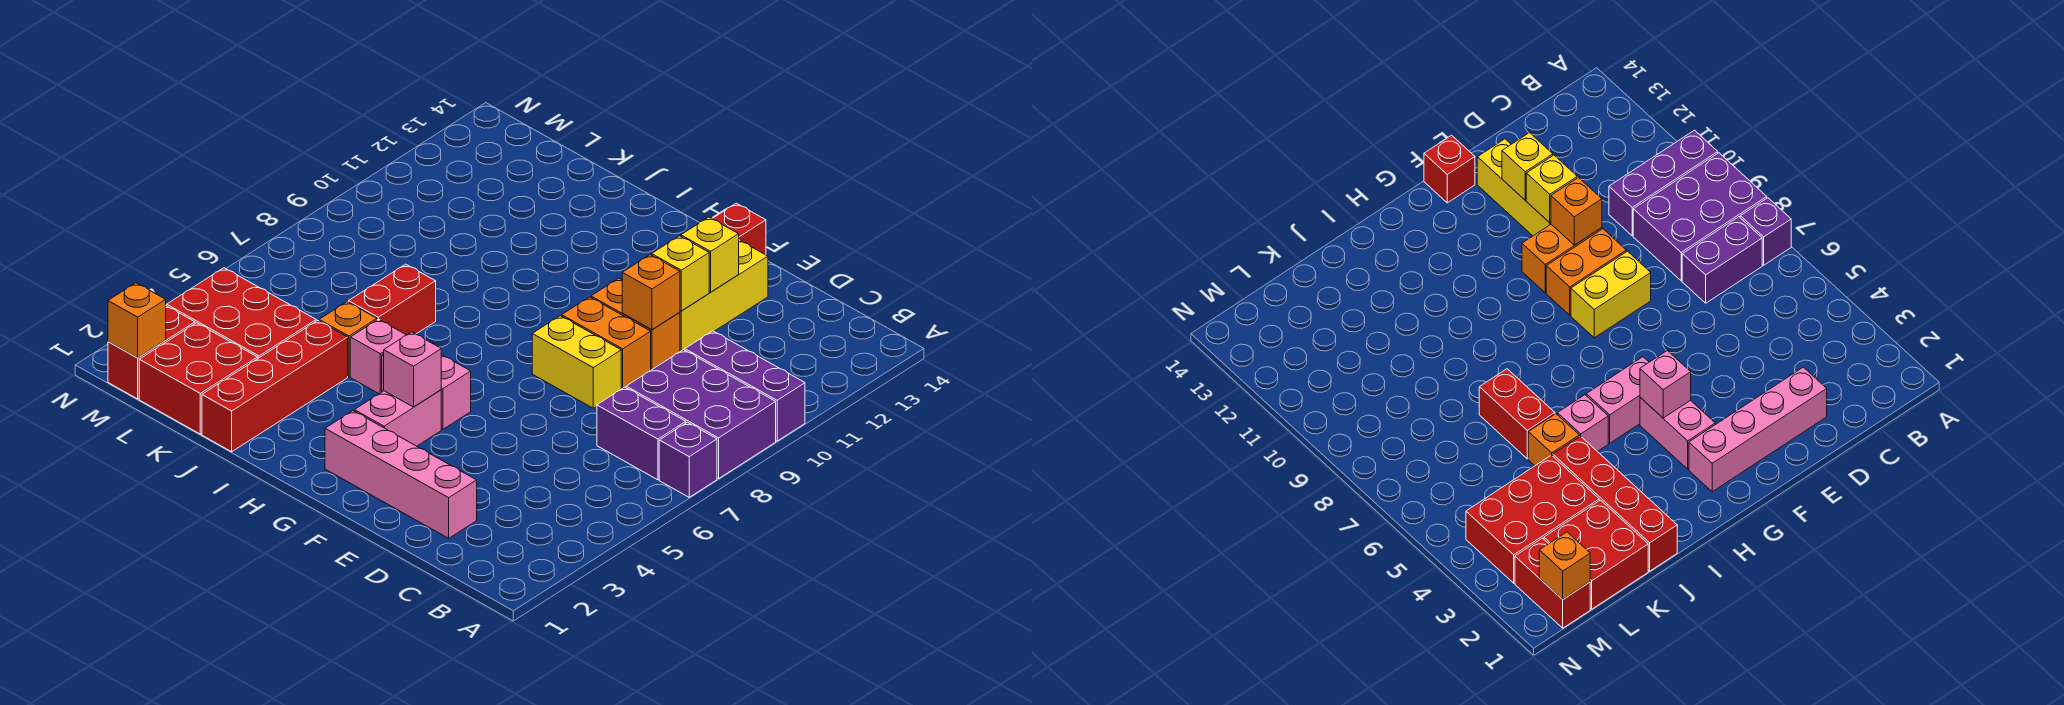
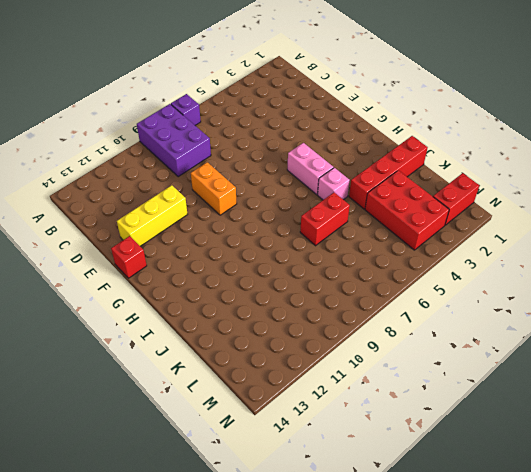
none -> purple brick A10:C10 level 1
none -> purple brick B7:C7 level 1
none -> pink brick D2:G2 level 1

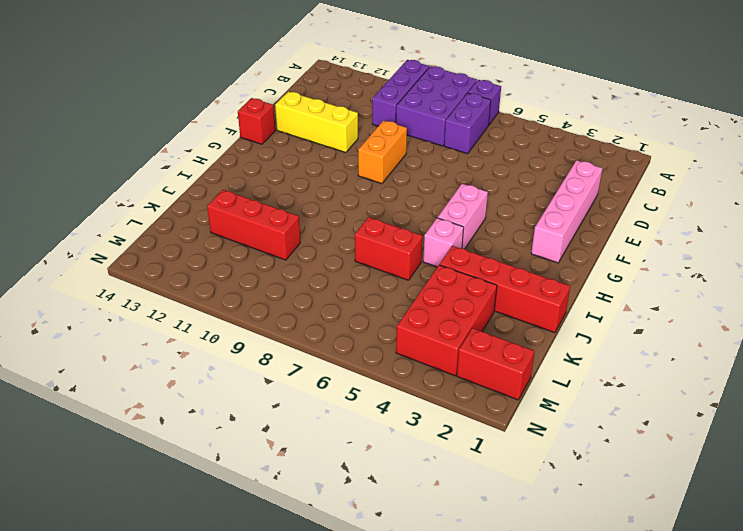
red brick K10:K12 level 1 -> none
none -> yellow brick E8:F8 level 1
none -> orange brick E10:F10 level 1
none -> pink brick G3:G4 level 1

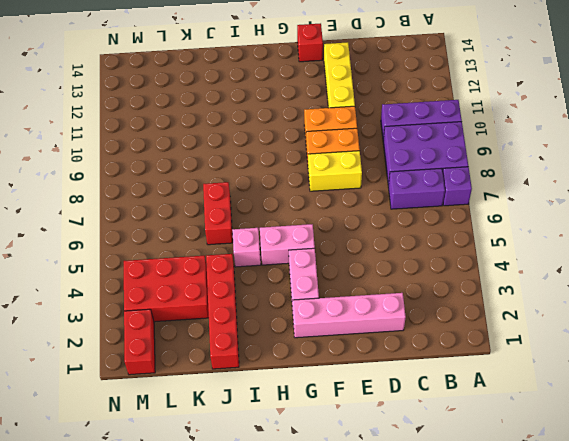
none -> orange brick J5 level 1
none -> red brick K1:L2 level 1
none -> orange brick E10 level 2

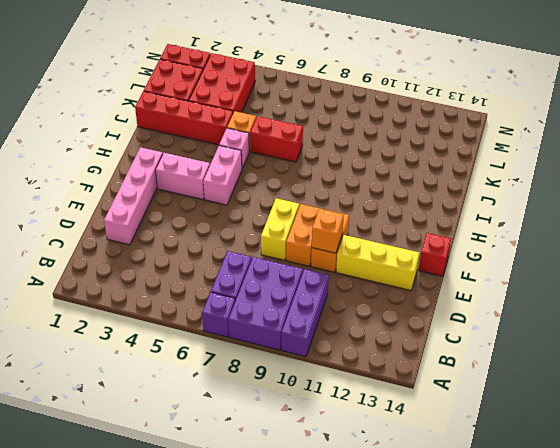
none -> yellow brick E11 level 2
none -> yellow brick E12 level 2
none -> pink brick G4 level 2

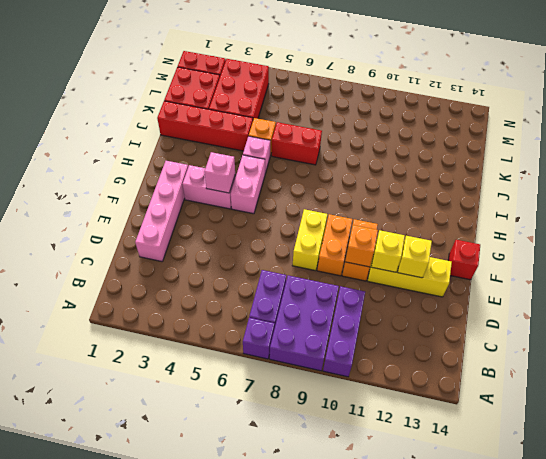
none -> orange brick M1 level 2

